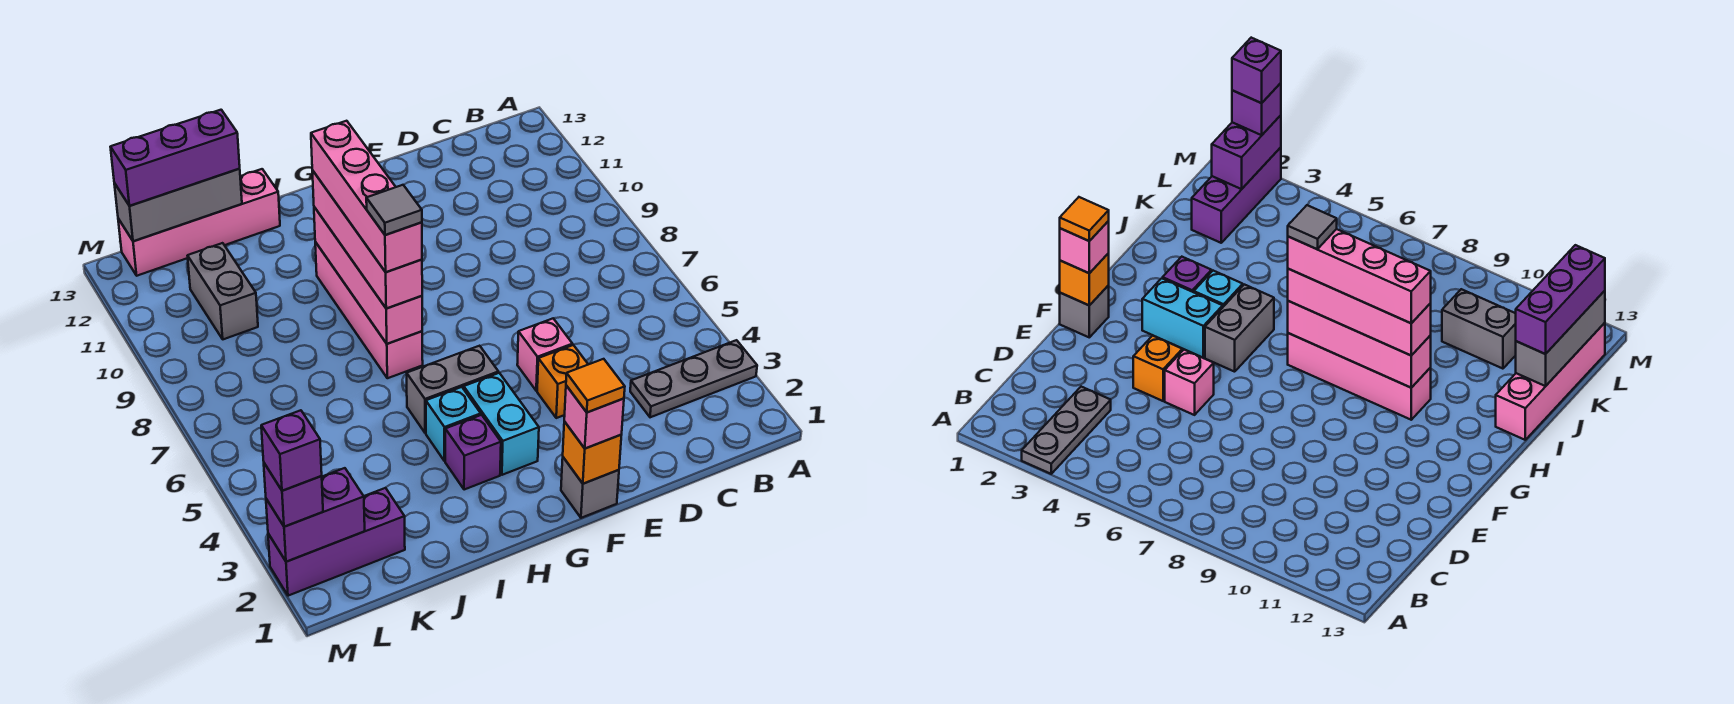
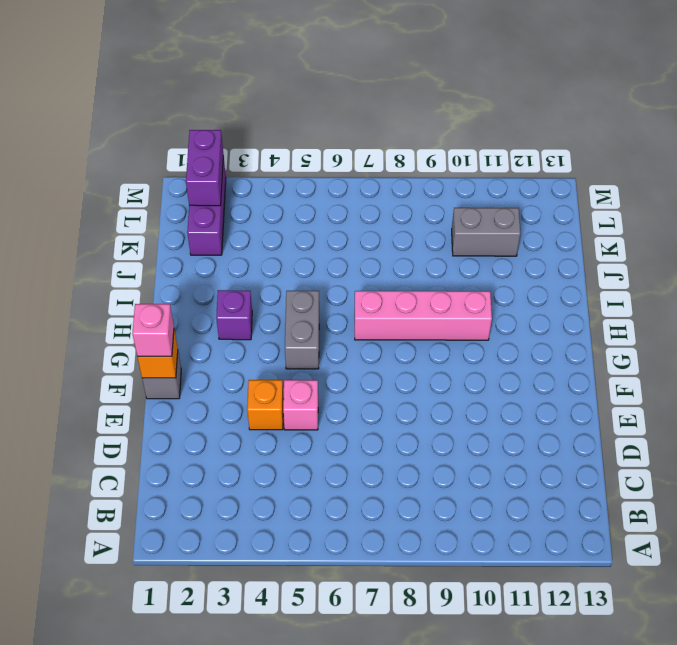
none -> grey plate A3:C3 level 1
none -> cyan brick G3:G4 level 1
none -> cyan brick H4 level 1

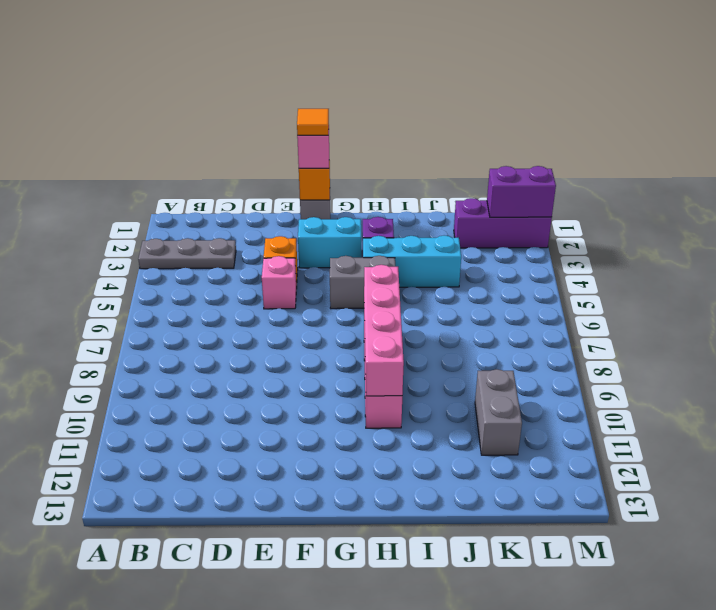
cyan brick F3:G3 level 1 -> cyan brick G3:G4 level 1
cyan brick H4:J4 level 1 -> cyan brick H4 level 1
none -> pink brick I13:L13 level 1
none -> grey brick J13:L13 level 2
none -> pink brick H7:H10 level 3

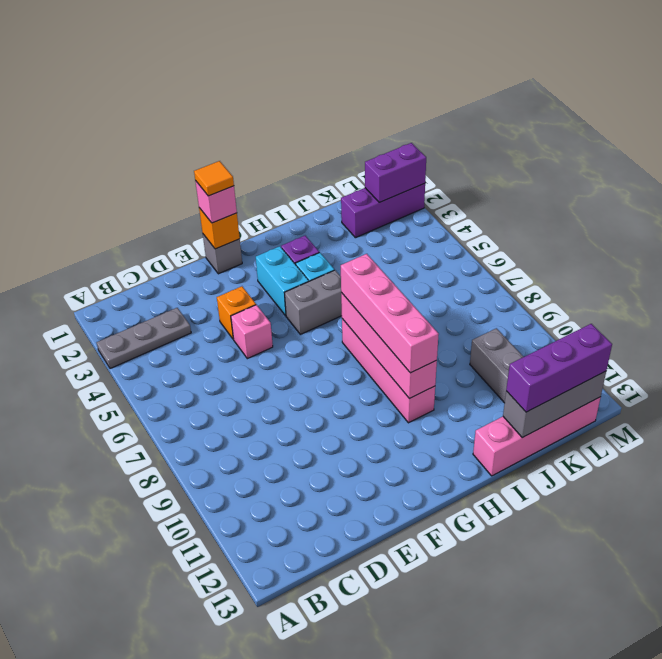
none -> purple brick M2 level 3
none -> pink brick H7:H10 level 4
none -> purple brick M2 level 4

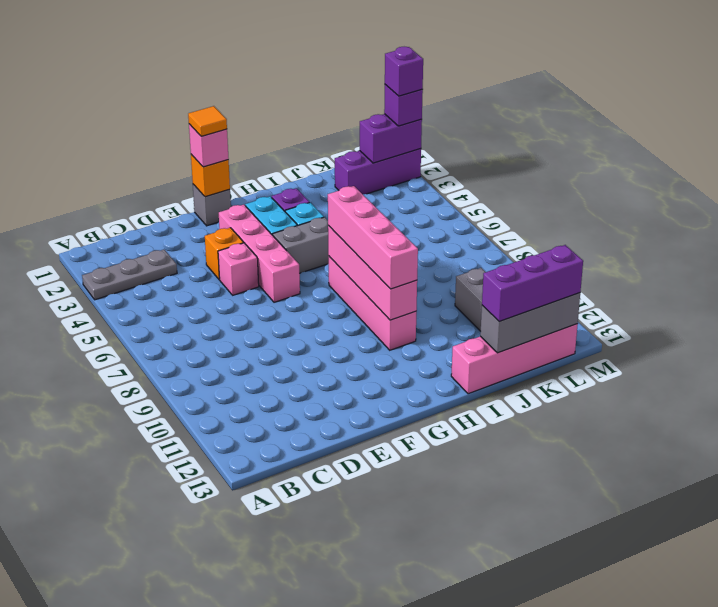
pink brick F3:F6 level 1 -> pink brick H7:H10 level 4
none -> grey tile H7 level 5

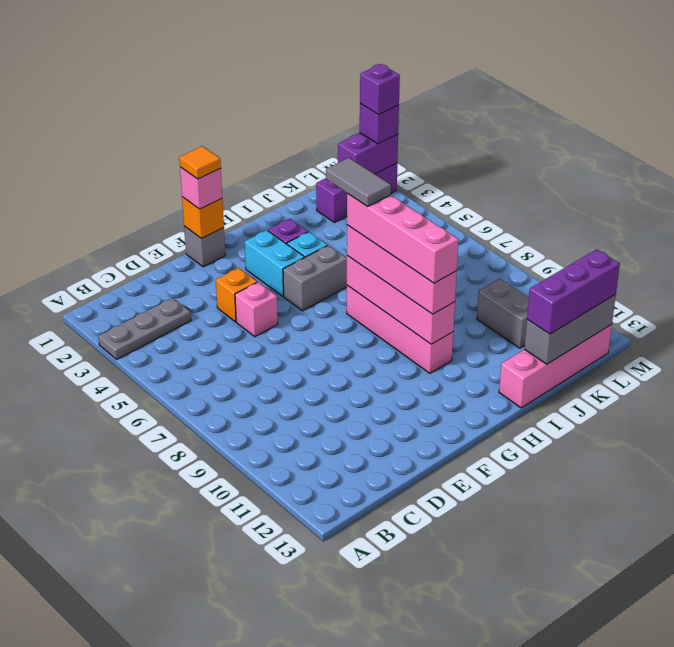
grey tile H6:H7 level 5 -> grey tile H7 level 5

